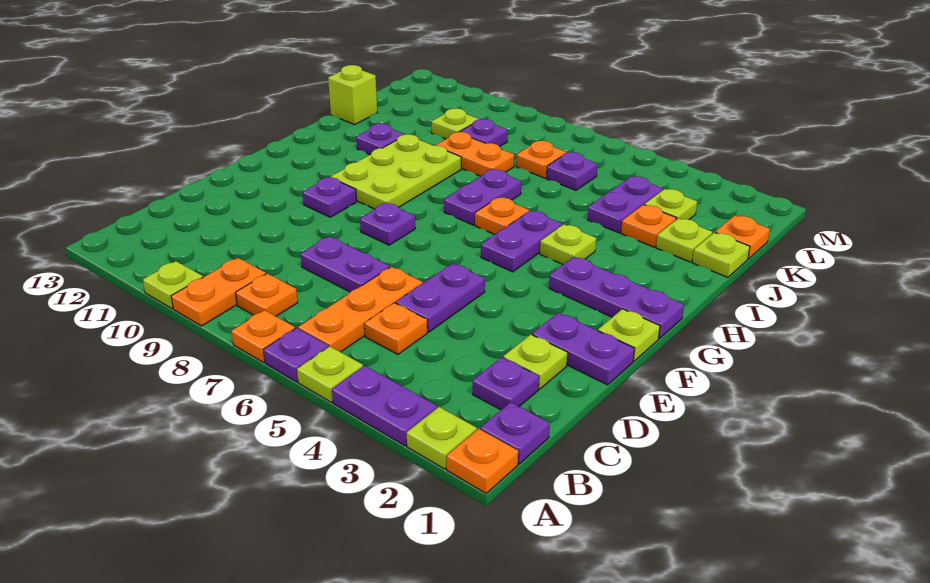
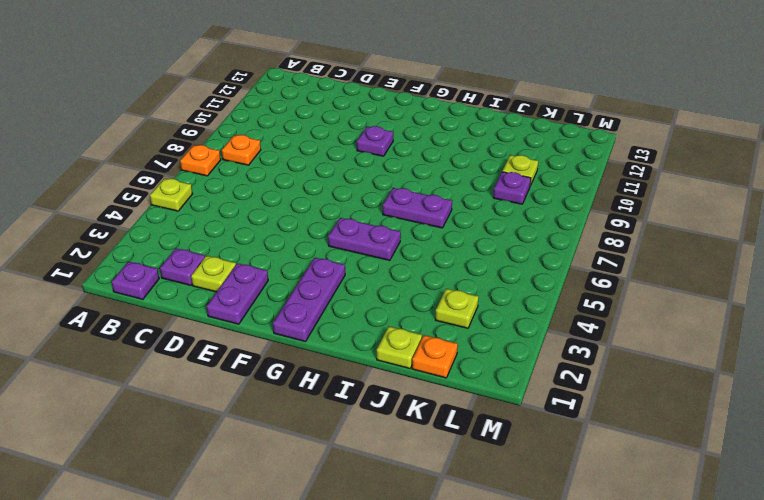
none -> orange plate A1 level 1
none -> lime plate A2 level 1
none -> purple plate A3:A4 level 1
none -> purple plate A6 level 1

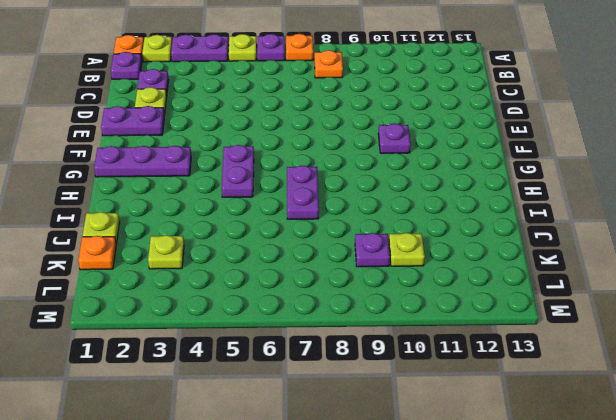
none -> orange plate A9:B9 level 1
none -> lime plate A10 level 1
none -> orange plate B6:D6 level 1
none -> orange plate C5 level 1

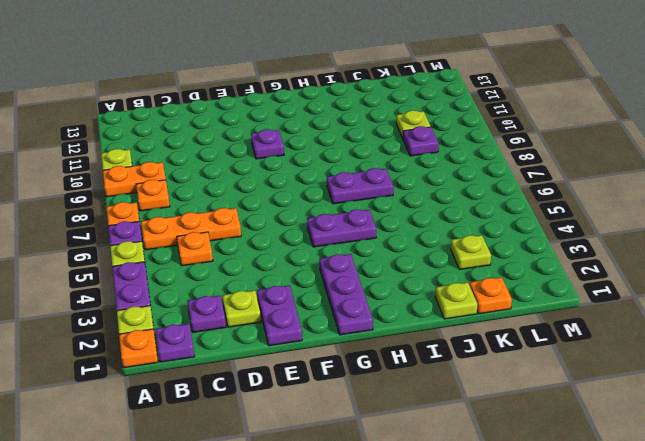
none -> purple plate D5:E5 level 1
none -> purple plate D7:D8 level 1
none -> lime plate F1 level 1
none -> purple plate F8 level 1

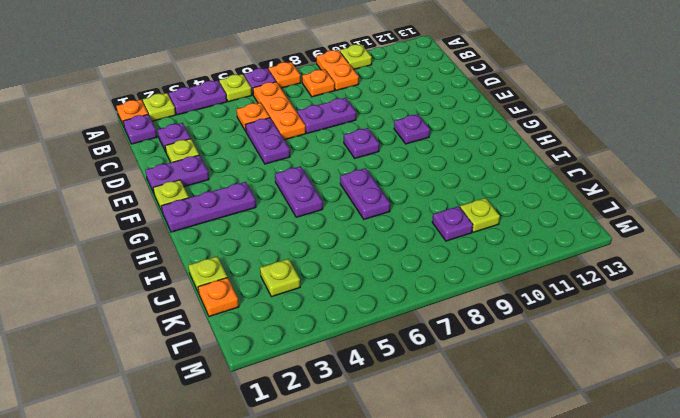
none -> lime plate G9:I10 level 1
none -> lime plate H4 level 1
none -> orange plate H6 level 1
none -> purple plate I11 level 1

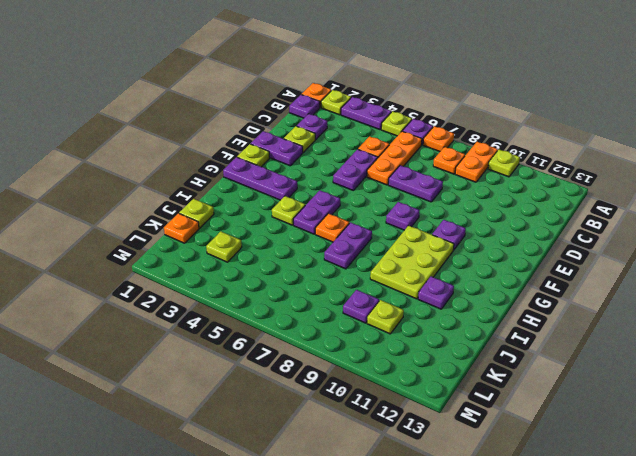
none -> lime plate J2 level 1
none -> orange plate J3 level 1
none -> purple plate J4:K4 level 1
none -> orange plate J8:J9 level 1

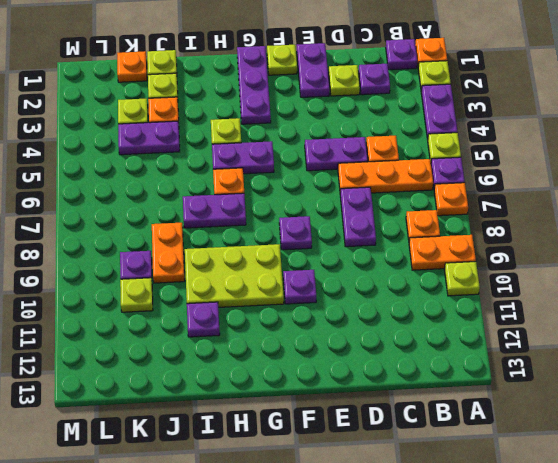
none -> lime brick J13 level 1
none -> purple plate K6 level 1
none -> orange plate K7 level 1

